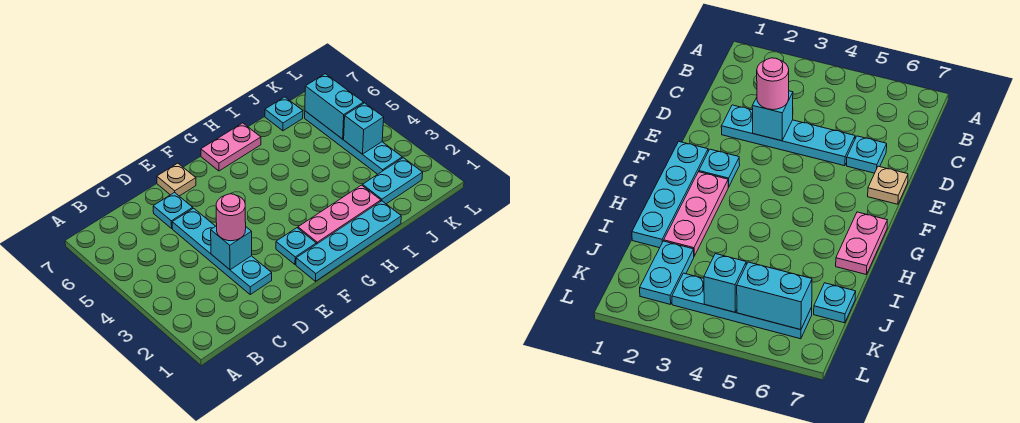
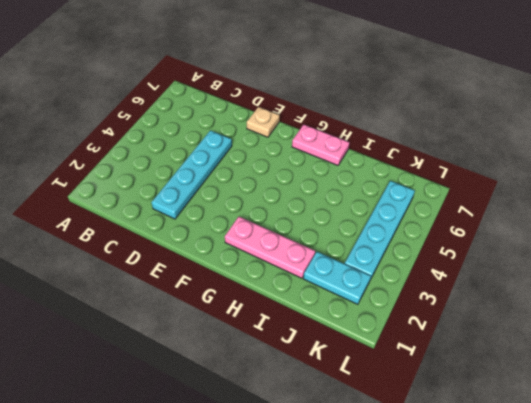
none -> cyan plate D6 level 1
none -> cyan plate F1:I1 level 1
none -> cyan plate F2 level 1

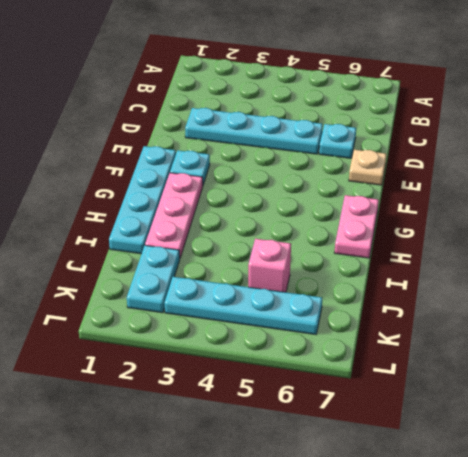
pink brick J5 level 1 -> none
none -> cyan plate J7 level 1
none -> cyan brick D3 level 2
none -> cyan brick K4 level 2

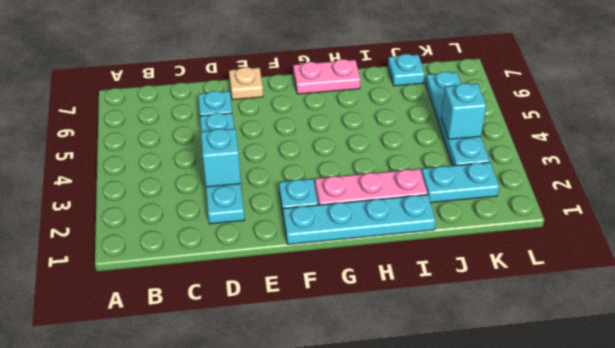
none -> cyan brick K5:K6 level 2
none -> pink round brick D3 level 3

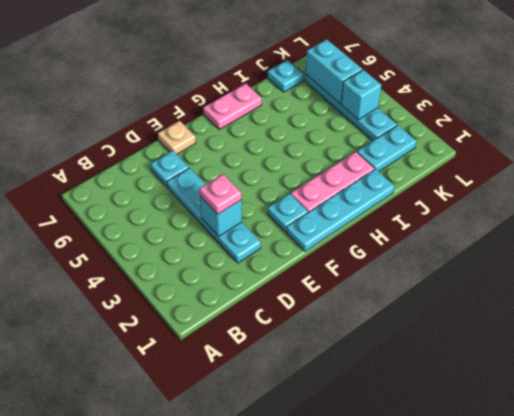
pink plate D3 level 3 -> pink round brick D3 level 3

